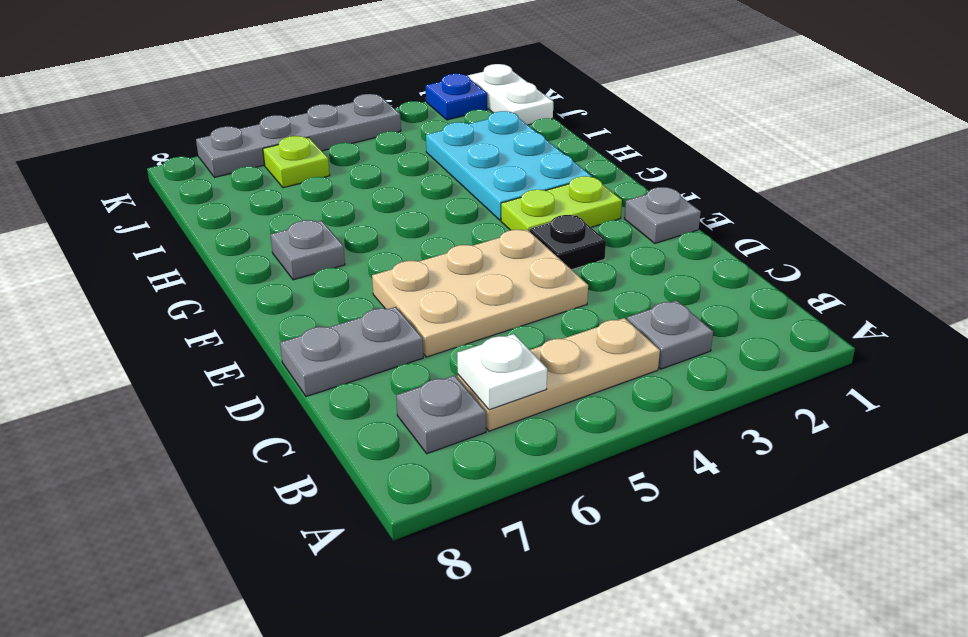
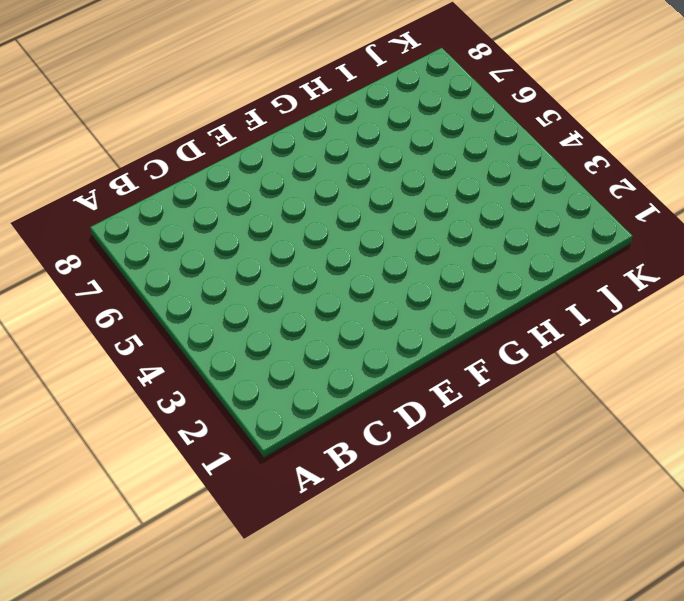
none -> grey plate B3 level 1
none -> tan plate B4:B6 level 1
none -> grey plate B7 level 1

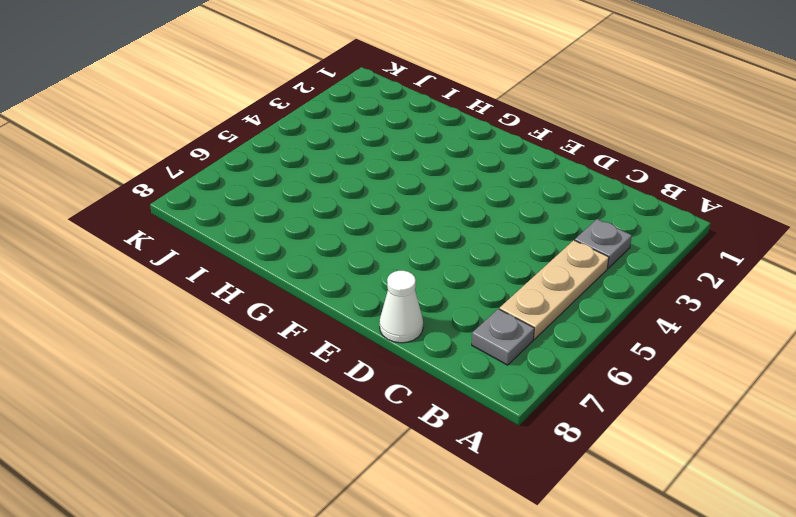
white cone D8 level 1 -> grey plate D7:D8 level 1
none -> tan plate D4:E6 level 1
none -> grey plate E1 level 1
none -> black plate E3 level 1

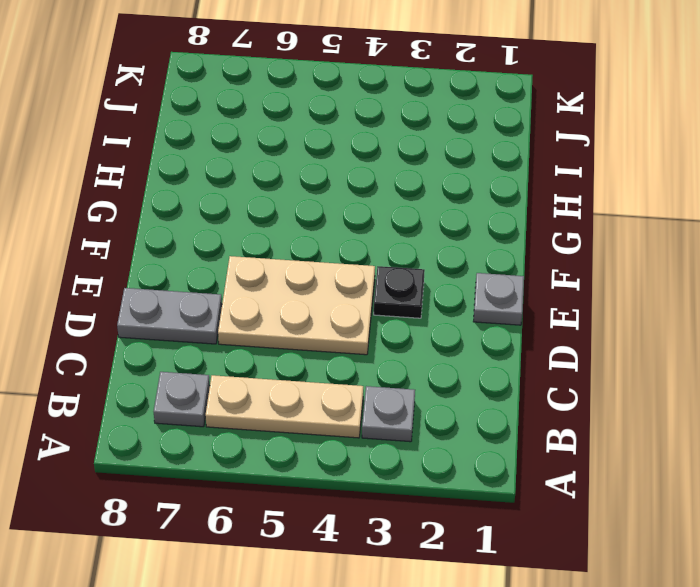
none -> lime plate F2:F3 level 1
none -> cyan plate G2:I3 level 1
none -> grey plate G7 level 1

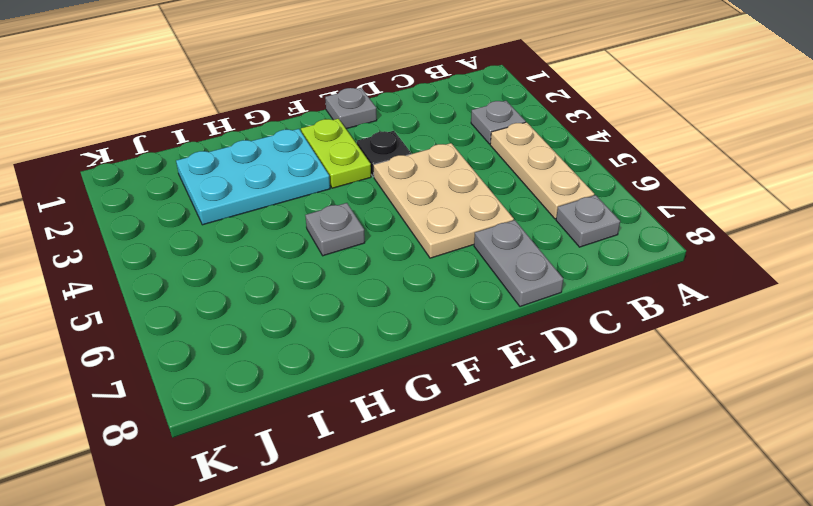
grey plate G5 level 1 -> grey plate G7 level 1
none -> white plate J1:K1 level 1
none -> lime plate J6 level 1
none -> blue plate K2 level 1

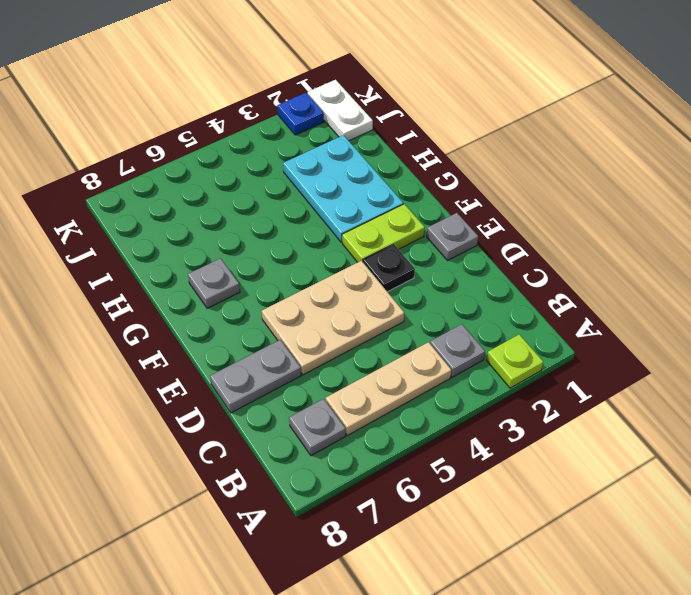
lime plate A2 level 1 -> lime plate J6 level 1
none -> grey plate K4:K7 level 1
none -> white plate B6 level 2

